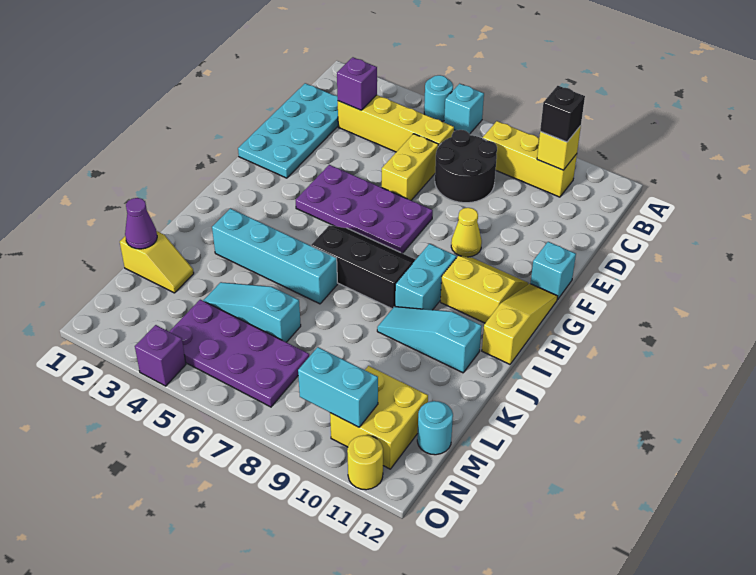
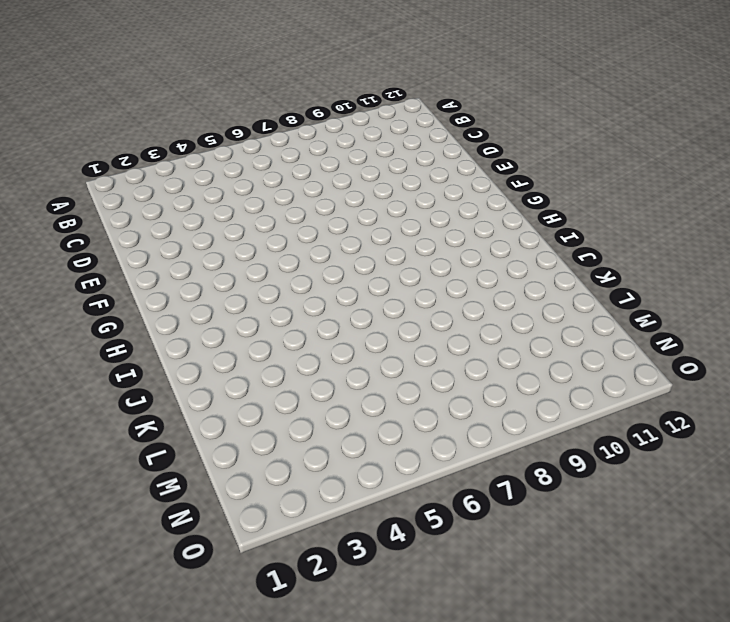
none -> cyan round brick A5 level 1
none -> cyan brick A6 level 1
none -> yellow brick B8:B10 level 1

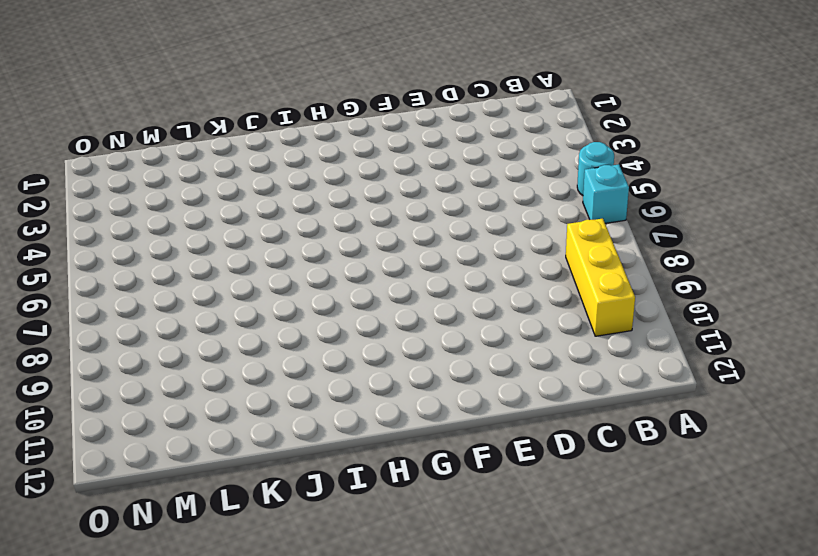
none -> cyan plate C1:F2 level 1
none -> yellow brick C3:C6 level 1
none -> black round brick C7:D8 level 1

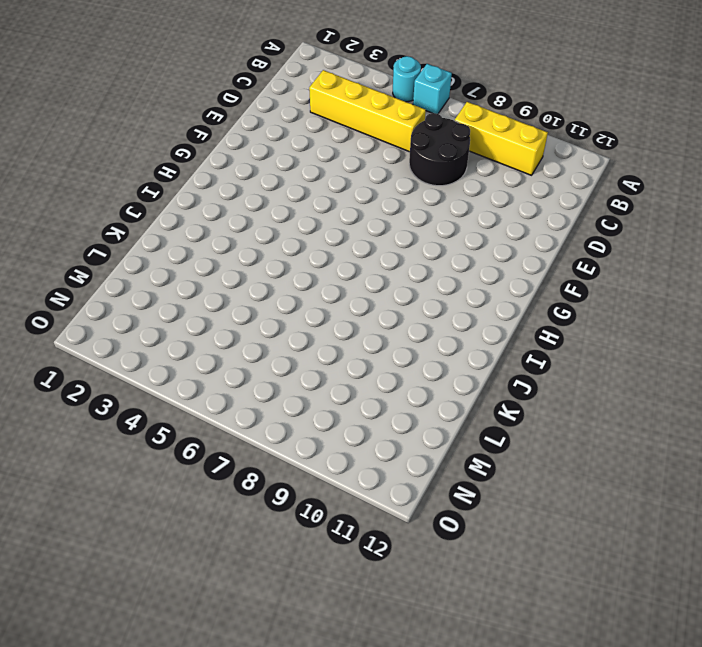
none -> cyan plate C1:F2 level 1
none -> yellow brick D6:E6 level 1
none -> purple plate F4:G7 level 1

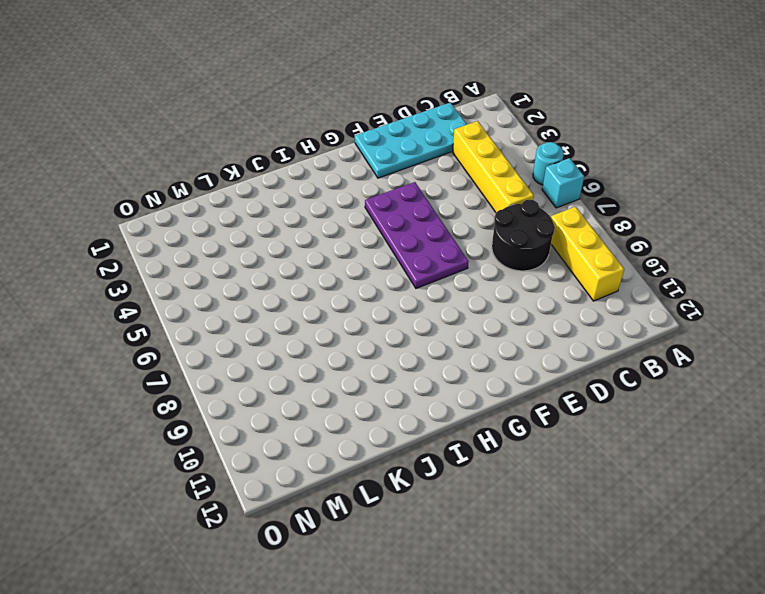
none -> yellow brick D6:E6 level 1
none -> yellow cone F9 level 1
none -> cyan brick F12 level 1

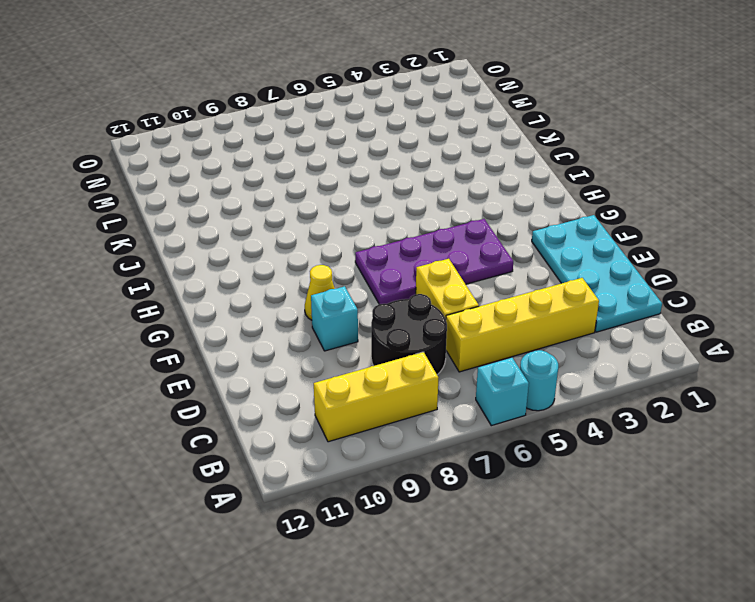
cyan brick E9 level 1 -> cyan brick F12 level 1
none -> yellow slope G10:H11 level 1 top H
none -> yellow slope G12:I12 level 1 top I
none -> black slope H6:I8 level 1 top I

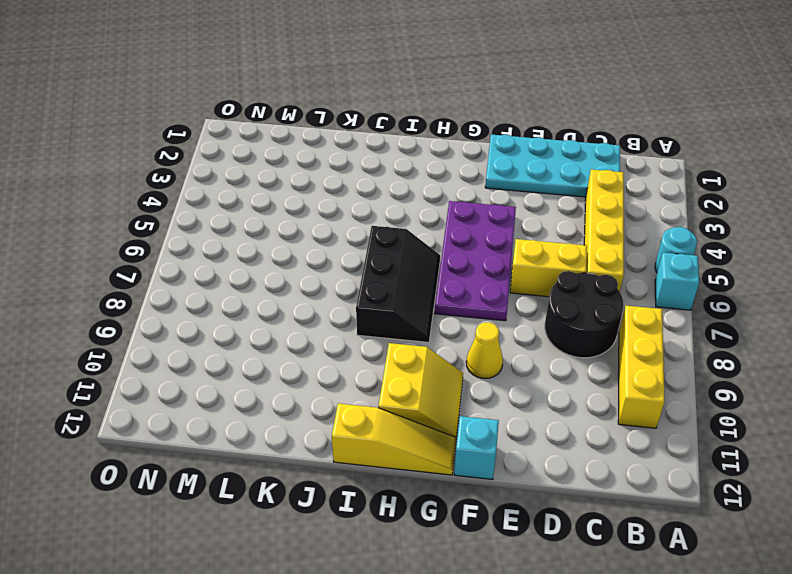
none -> cyan brick H9:I9 level 1
none -> cyan brick J3:J6 level 1
none -> cyan slope J9:J11 level 1 top 11

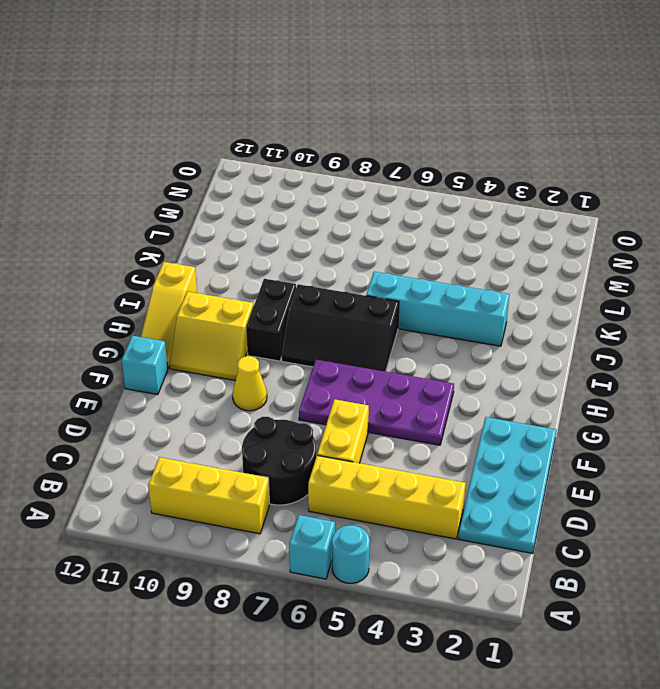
black brick H9:I9 level 1 -> cyan brick H9:I9 level 1
none -> cyan slope J9:J11 level 1 top 11
none -> yellow slope L1:L2 level 1 top 1
none -> cyan slope L4:L6 level 1 top 6

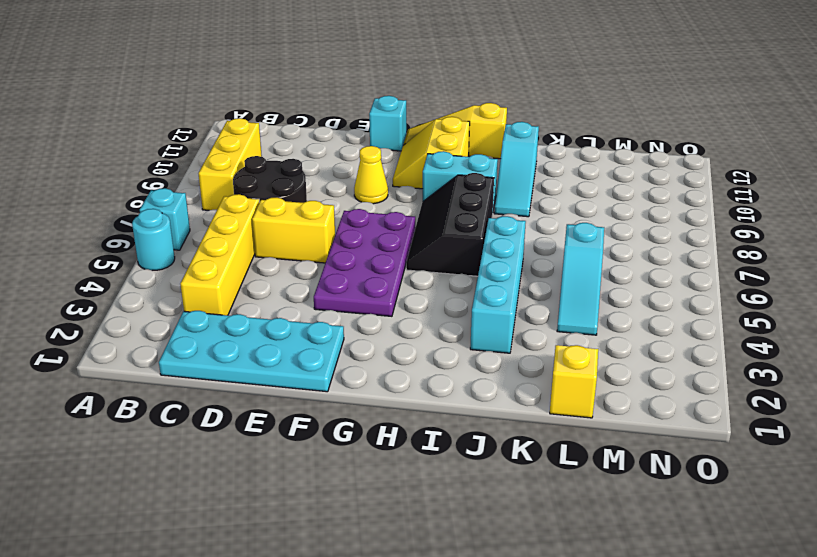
none -> purple plate M4:N7 level 1
none -> yellow brick M10:N11 level 1
none -> cyan round brick M12 level 1

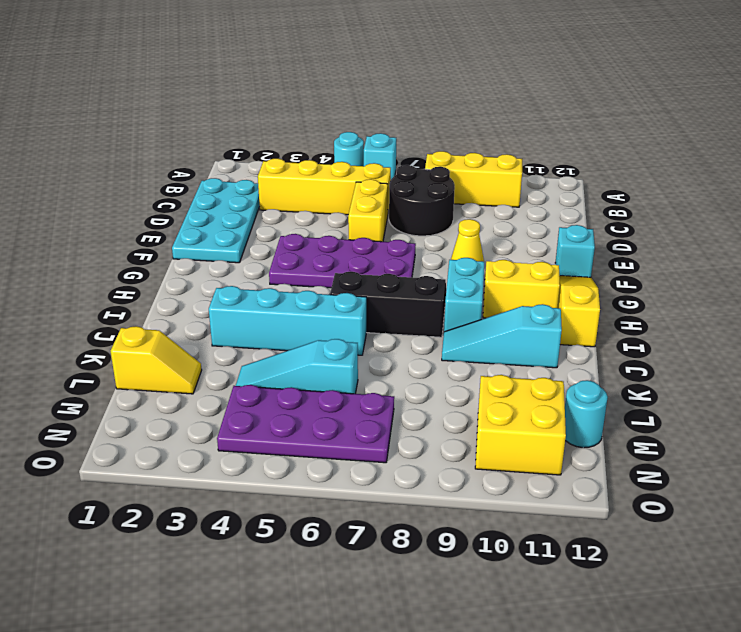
none -> purple brick O4 level 1
none -> yellow round brick O11 level 1
none -> yellow brick B10 level 2

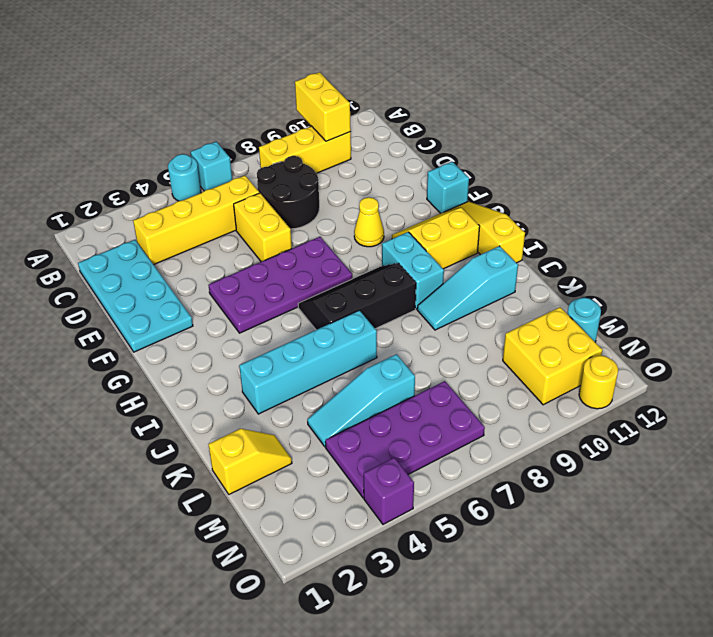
yellow brick A10:B10 level 2 -> yellow brick B10 level 2
none -> purple brick C3 level 2
none -> purple cone L1 level 2
none -> cyan brick N9:N10 level 2

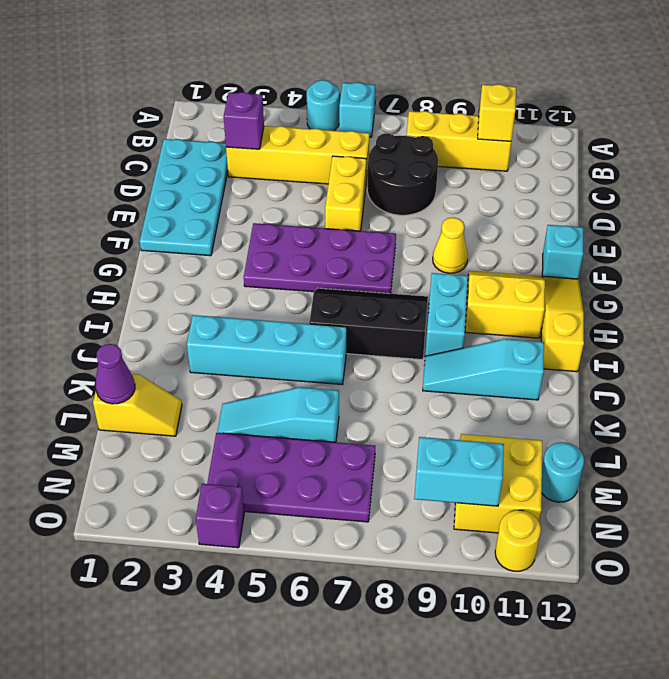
none -> black brick B10 level 3

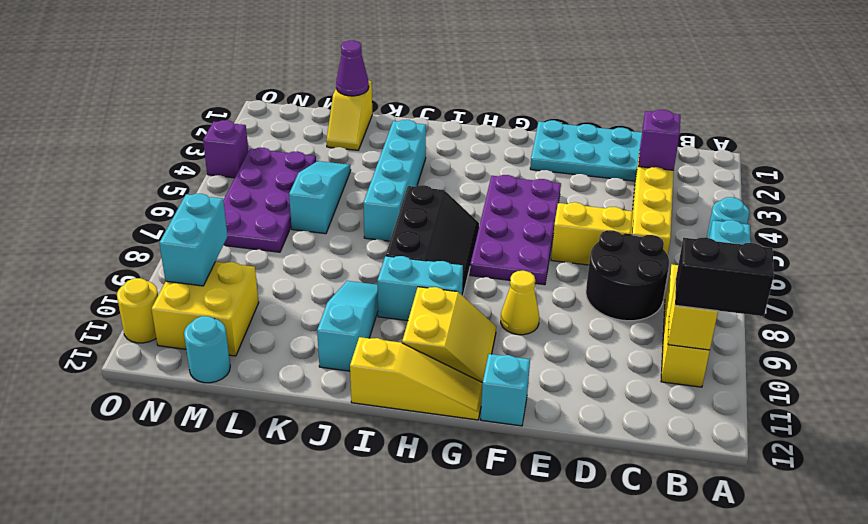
black brick A10:B10 level 3 -> black brick B10 level 3

